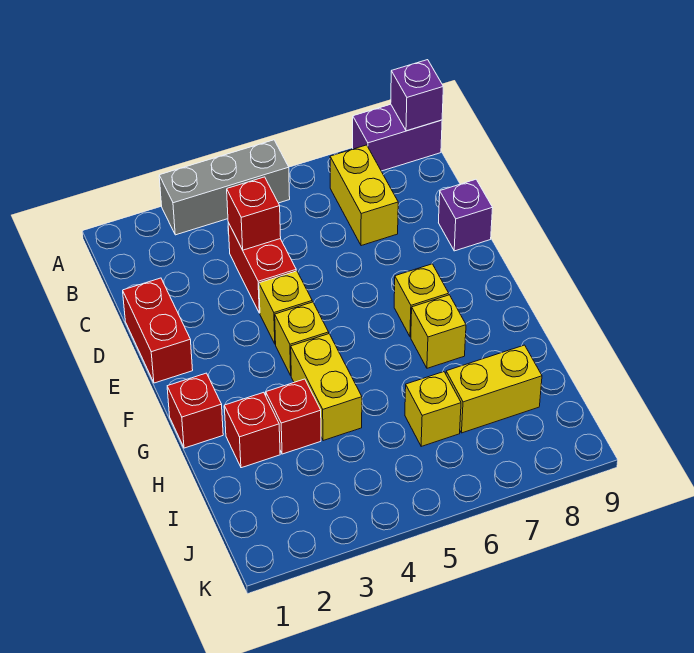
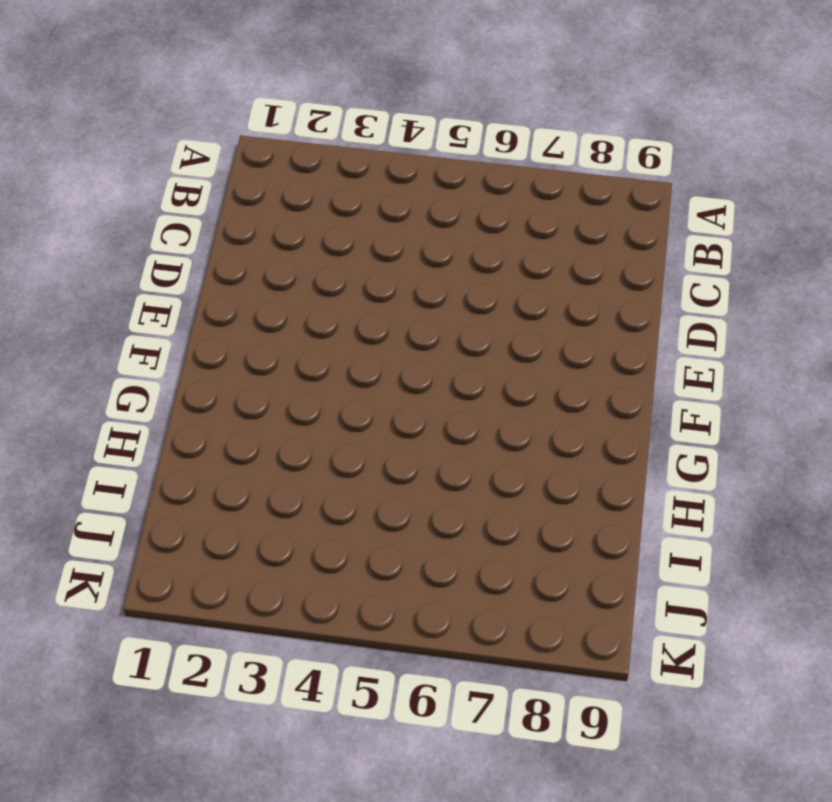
none -> grey brick A3:A5 level 1
none -> purple brick A8:A9 level 1
none -> yellow brick B7:C7 level 1

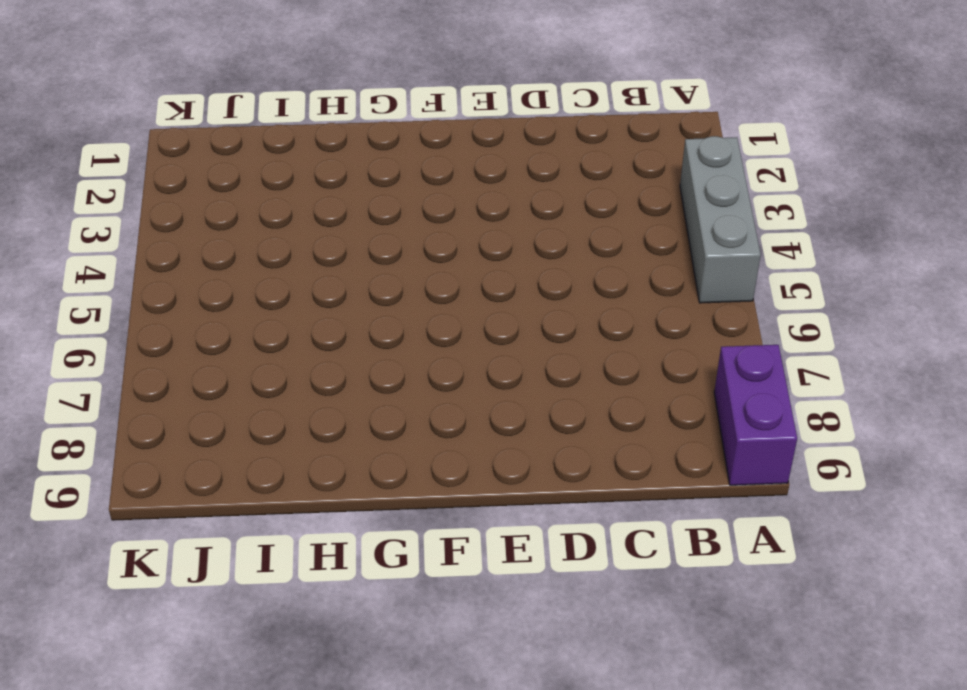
none -> yellow brick B7:C7 level 1
none -> red brick C4:D4 level 1
none -> red brick D1:E1 level 1

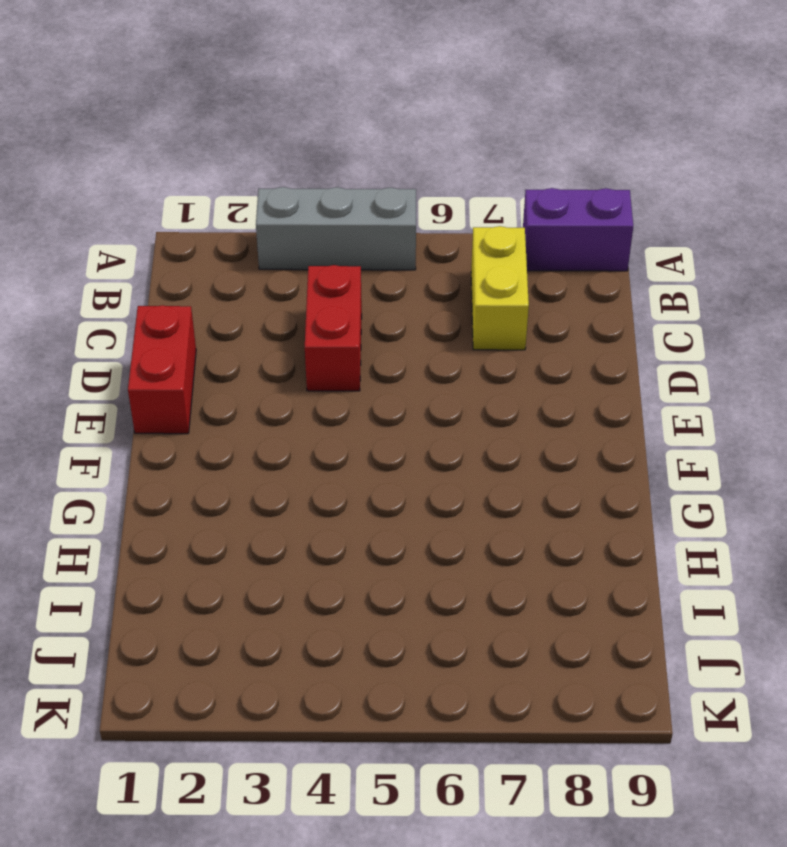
none -> purple brick D9 level 1
none -> yellow brick E4 level 1
none -> yellow brick F4 level 1

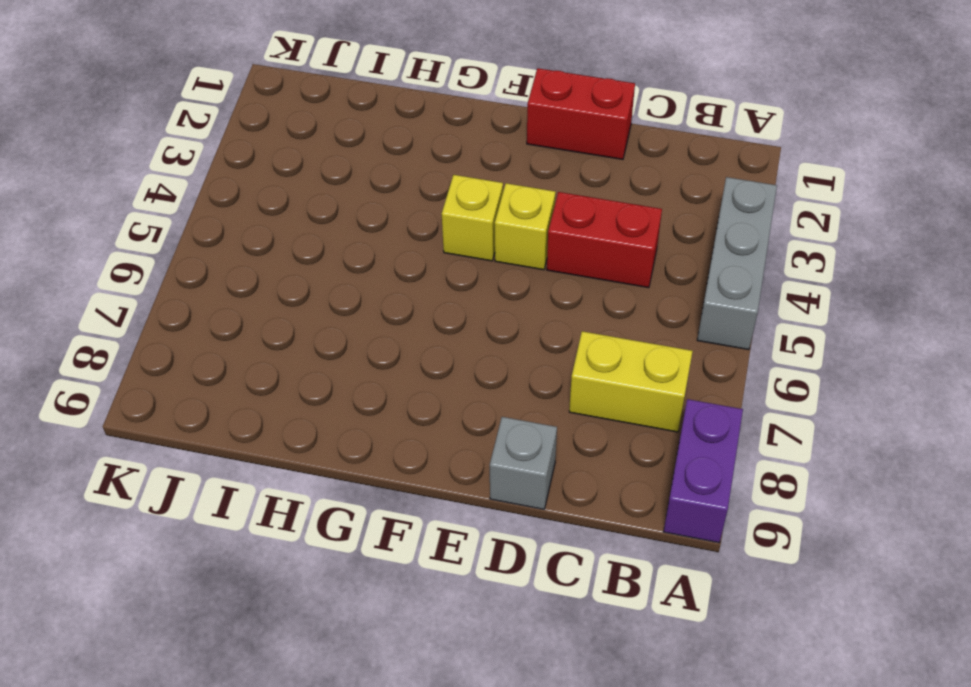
grey brick D9 level 1 -> purple brick D9 level 1
none -> yellow brick F7 level 1
none -> red brick G1 level 1
none -> yellow brick G4:H4 level 1

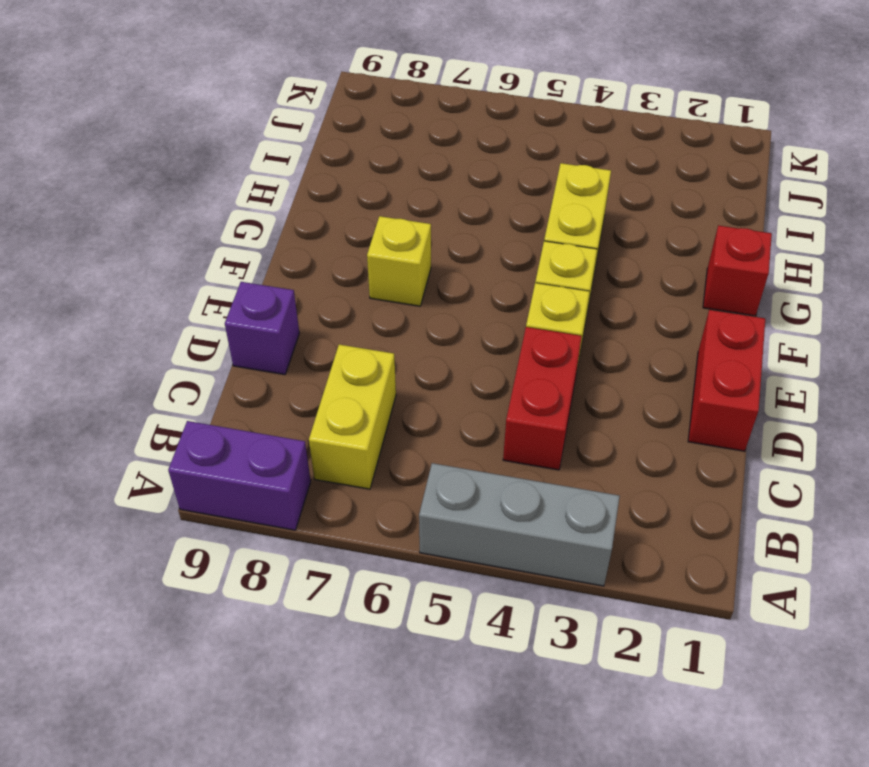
none -> yellow brick G7 level 1
none -> red brick H2 level 1
none -> red brick H3 level 1

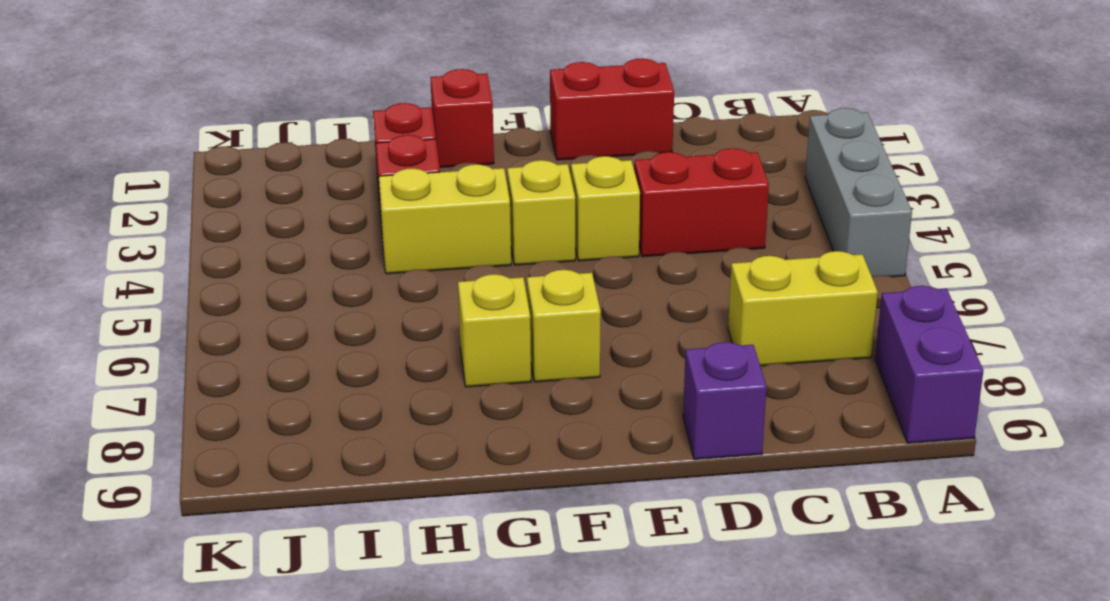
none -> yellow brick I6 level 1
none -> yellow brick I7:I8 level 1
none -> purple brick A9 level 2

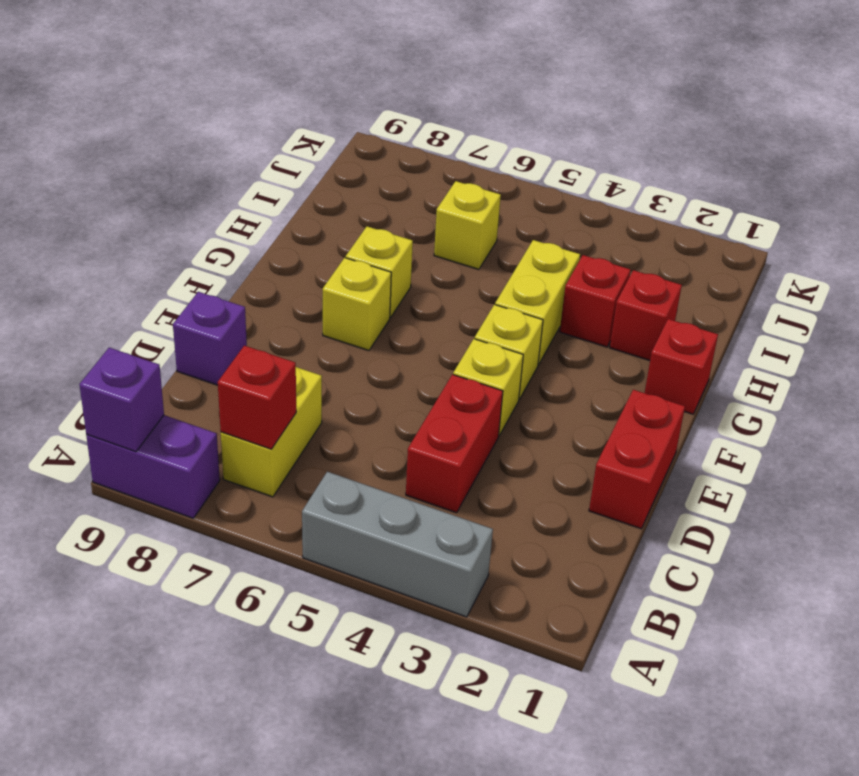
red brick B7 level 2 -> red brick C4 level 2
none -> yellow brick I7:I8 level 1

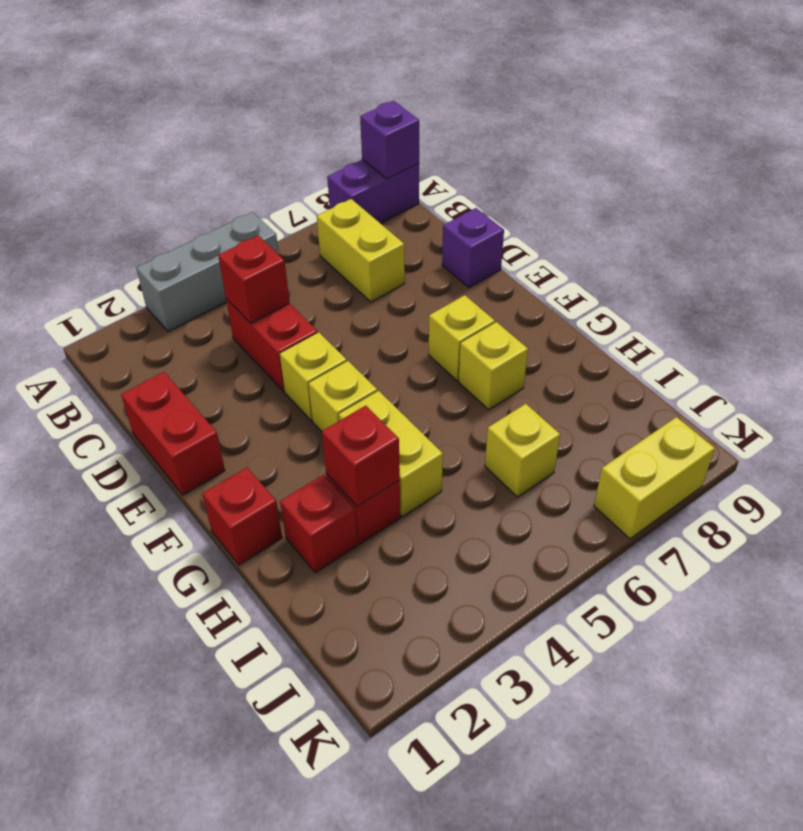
red brick H3 level 2 -> none
yellow brick K7:K8 level 1 -> yellow brick I7:I8 level 1

